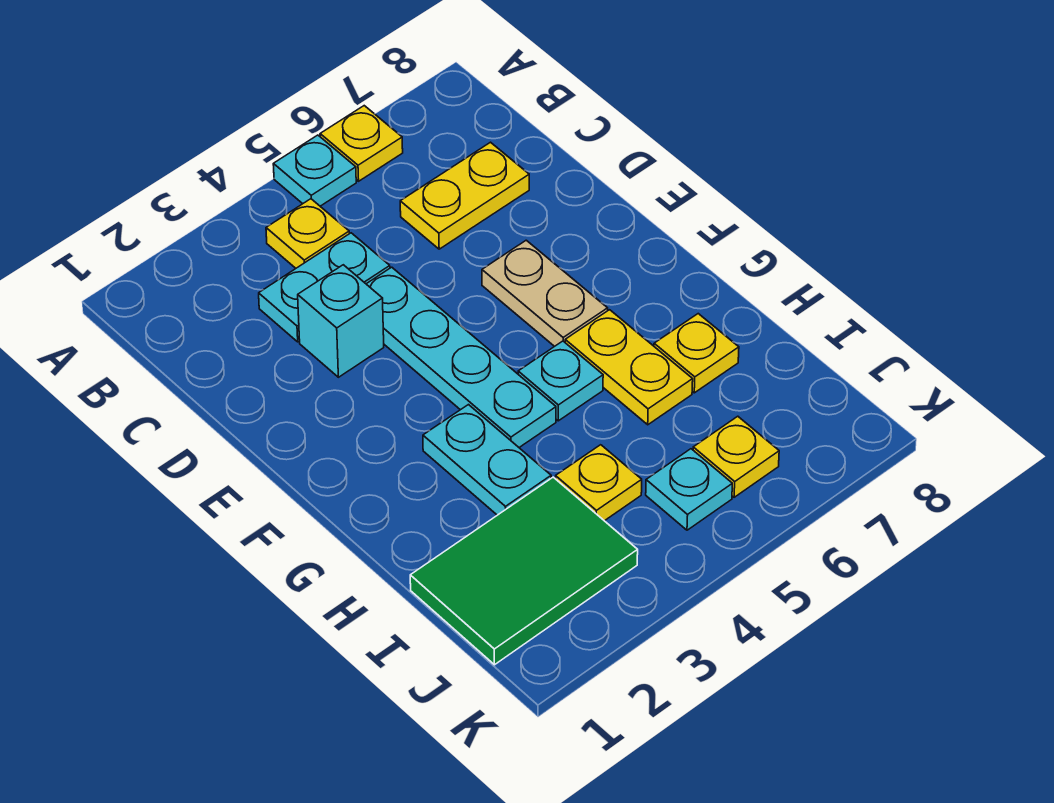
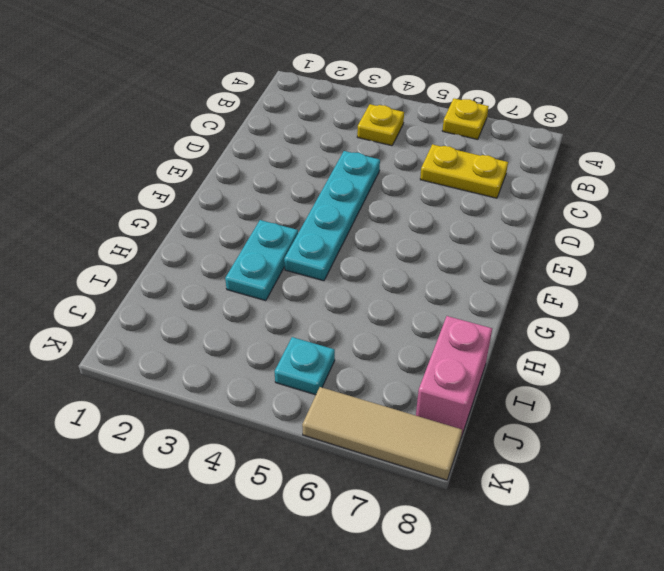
pink brick I8:J8 level 1 -> none
tan tile K6:K8 level 1 -> none
none -> cyan plate A5 level 1
none -> cyan plate C3:C4 level 1
none -> cyan brick D3 level 1

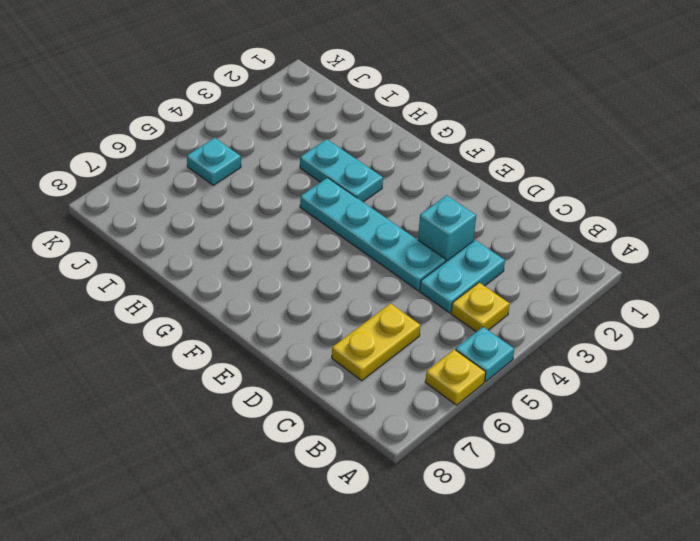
none -> tan plate E6:F6 level 1
none -> cyan plate G5 level 1
none -> yellow plate G6:H6 level 1

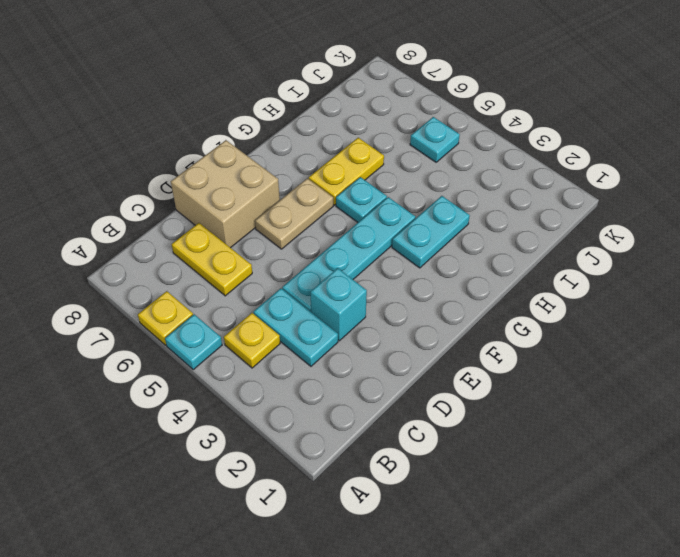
tan brick D7:E8 level 1 -> none
none -> yellow plate H7 level 1
none -> green tile I1:J3 level 1
none -> yellow plate I4 level 1

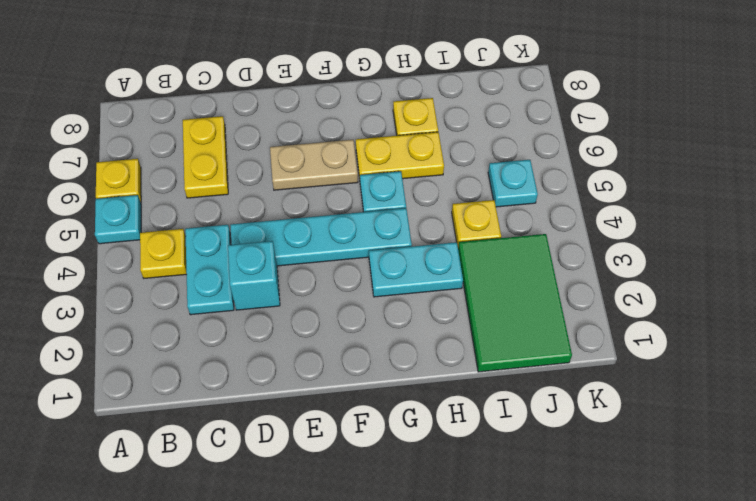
none -> yellow plate J6 level 1

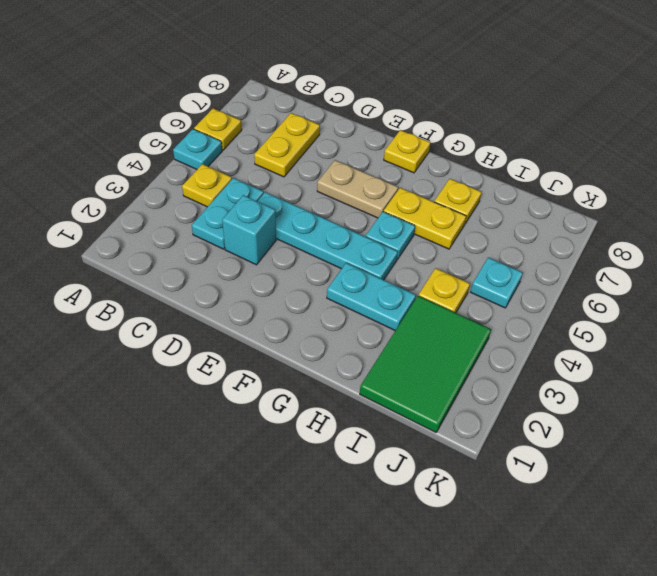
yellow plate F8 level 1 -> yellow plate J6 level 1

